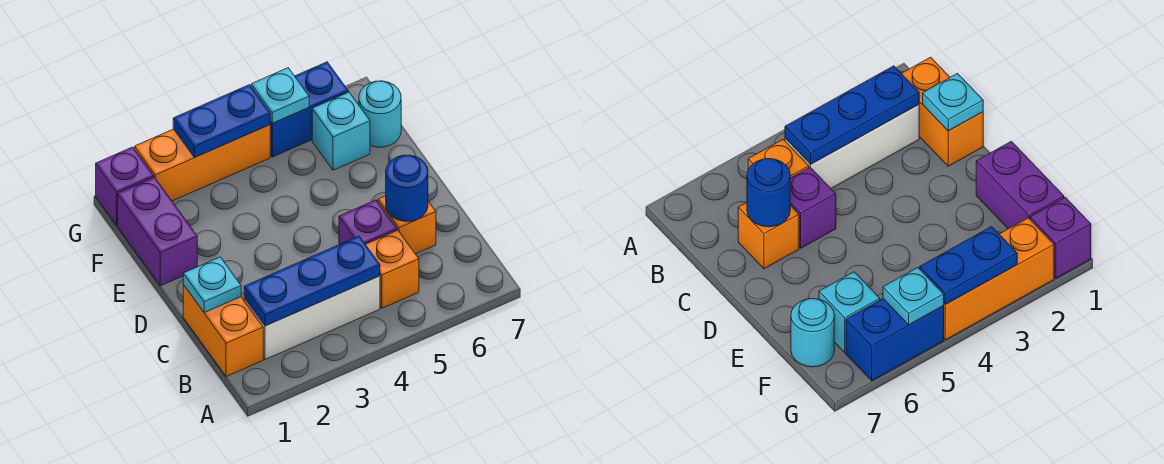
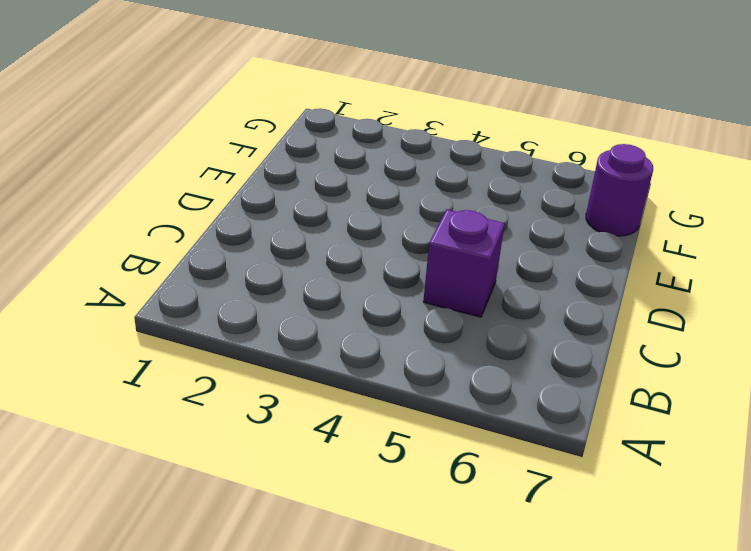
purple round brick F7 level 1 -> cyan round brick F7 level 1
none -> orange brick B1:C1 level 1
none -> white brick B2:B4 level 1
none -> orange brick B5 level 1

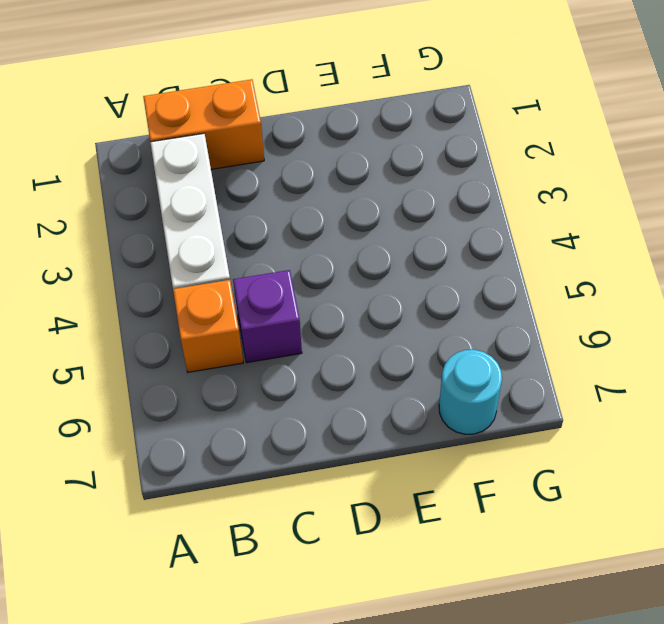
none -> orange brick C6 level 1
none -> purple brick E1:F1 level 1
none -> cyan brick F6 level 1

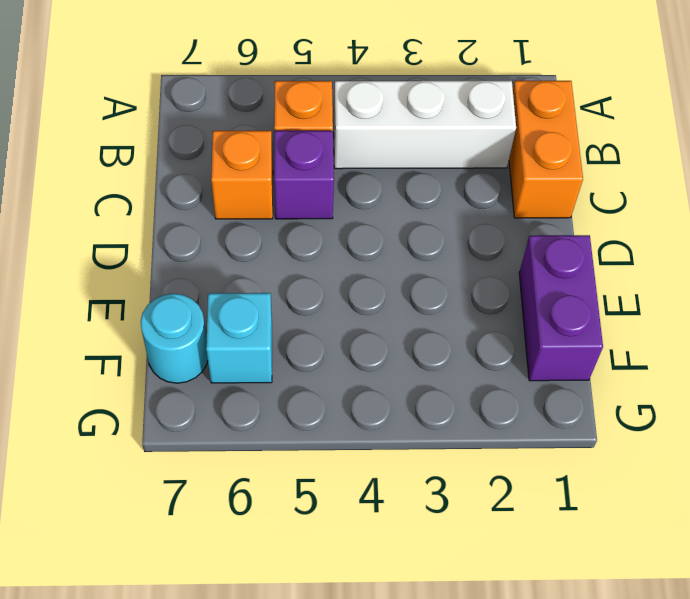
none -> purple brick G1 level 1
none -> orange brick G2:G4 level 1
none -> blue brick G5:G6 level 1

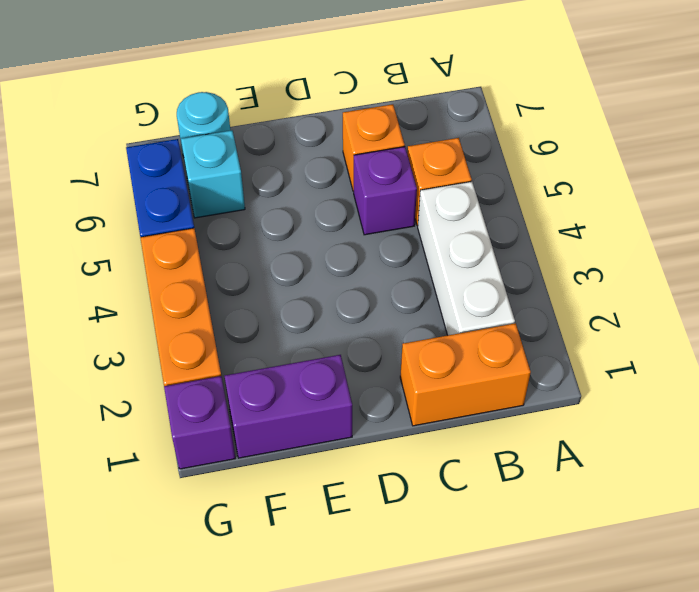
none -> blue plate B2:B4 level 2
none -> cyan plate C1 level 2
none -> blue round brick C6 level 2

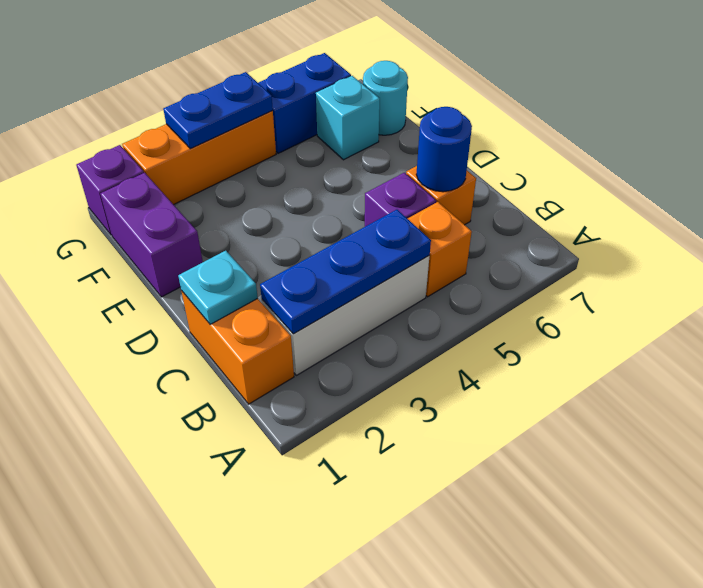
none -> cyan plate G5 level 2

